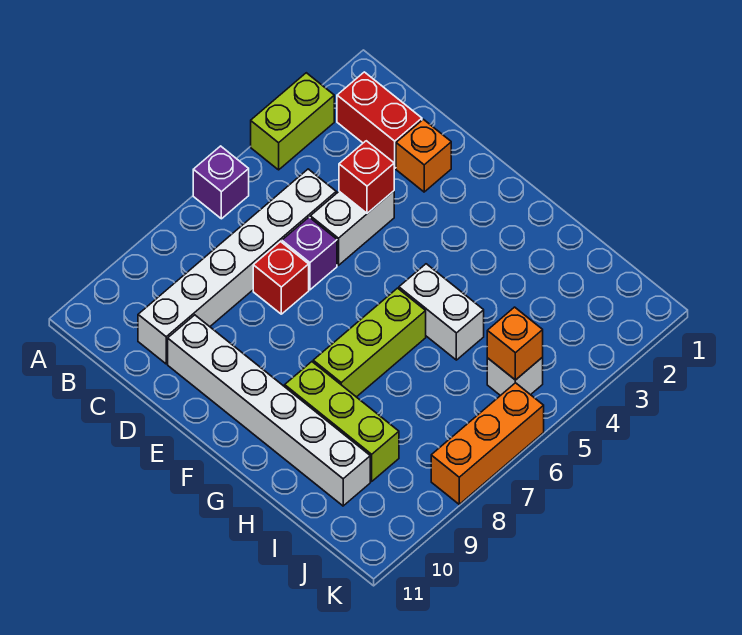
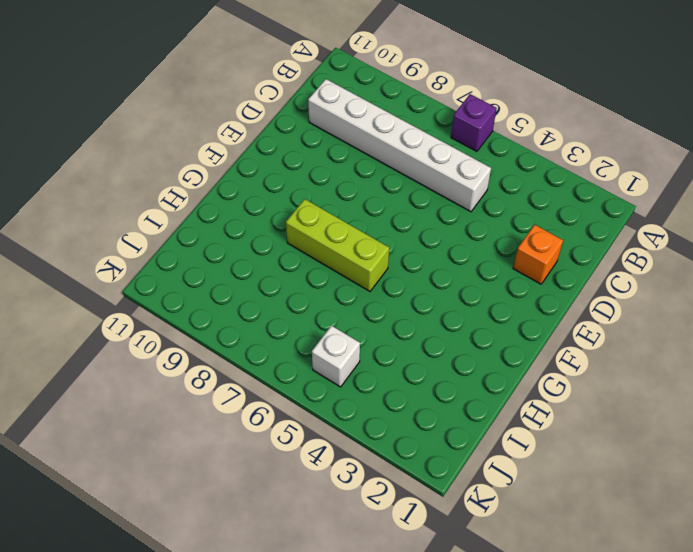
none -> lime brick A3:A4 level 1
none -> red brick B2:C2 level 1
none -> white brick D4:D5 level 1

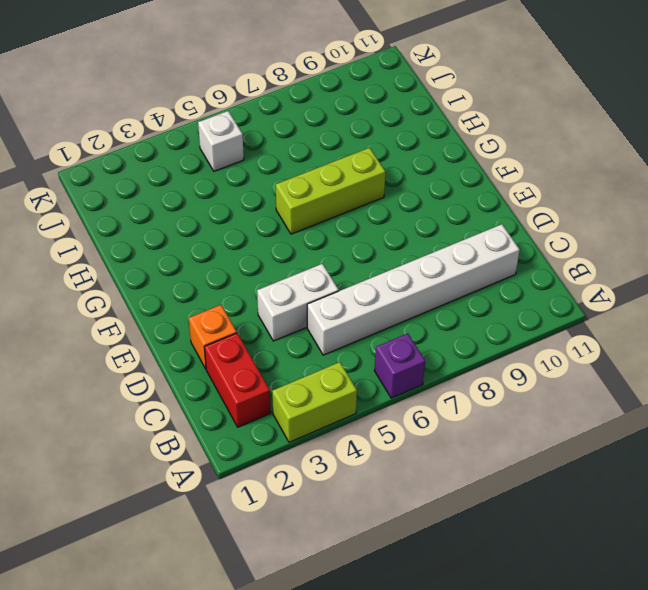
none -> purple brick D6 level 1
none -> red brick D7 level 1
none -> white brick D10:I10 level 1

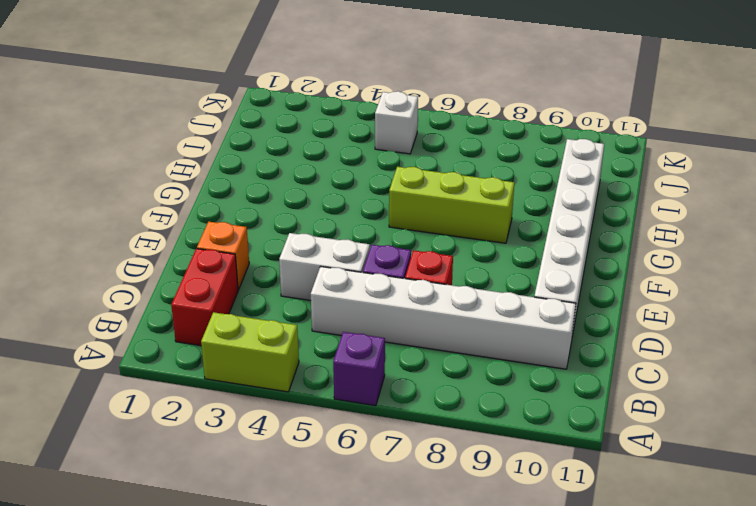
none -> white brick G5:H5 level 1
none -> lime brick G9:I9 level 1
none -> orange brick K6:K8 level 1

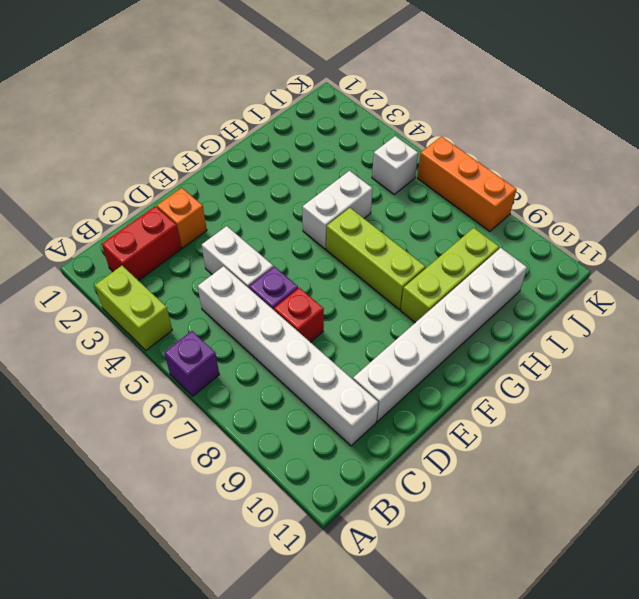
none -> red brick D4 level 2
none -> orange brick J5 level 2

